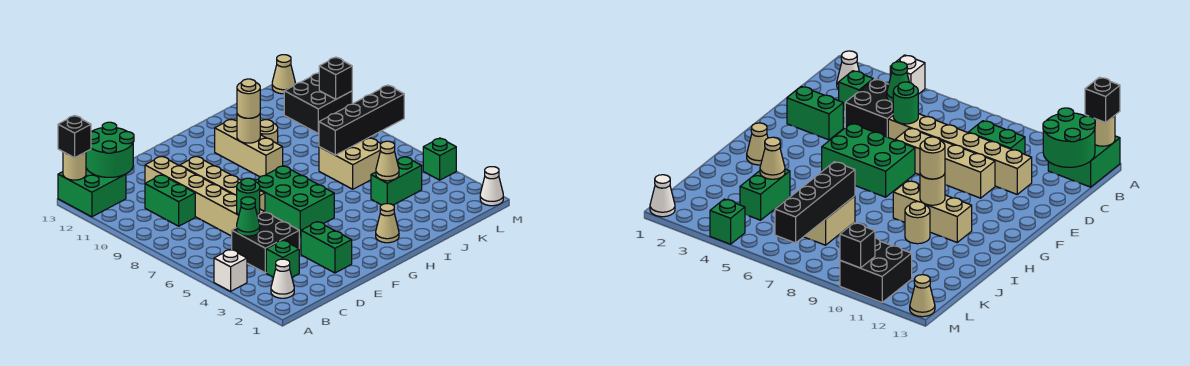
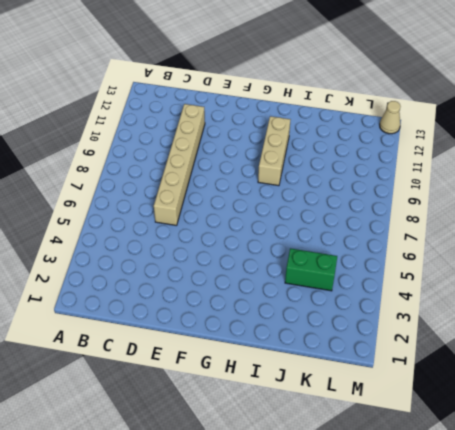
none -> white brick A4 level 1
none -> green brick A12:B13 level 1
none -> white cone B2 level 1

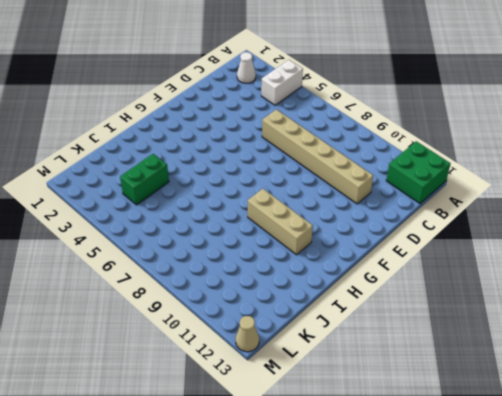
white brick A4:B4 level 1 -> white brick A4 level 1
none -> green brick C3 level 1
none -> black brick C4:D5 level 1
none -> green brick C9:C10 level 1

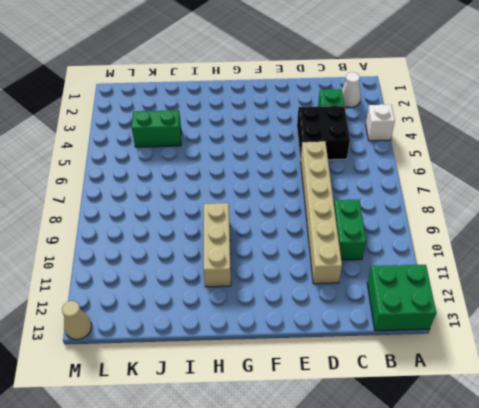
none -> green brick E2:E3 level 1
none -> tan brick E7:E10 level 1
none -> green brick F5:G7 level 1

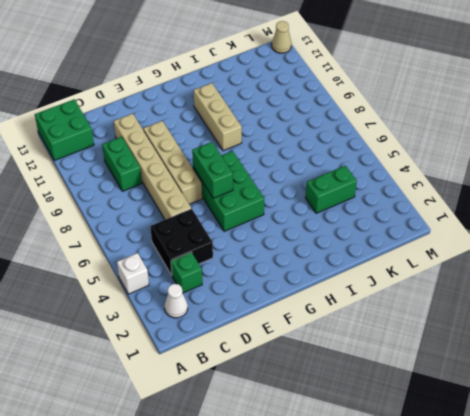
green brick F6:F7 level 2 -> green brick E2:E3 level 1
none -> tan cone H2 level 1
none -> tan round brick I10 level 1
none -> tan brick J6:K7 level 1

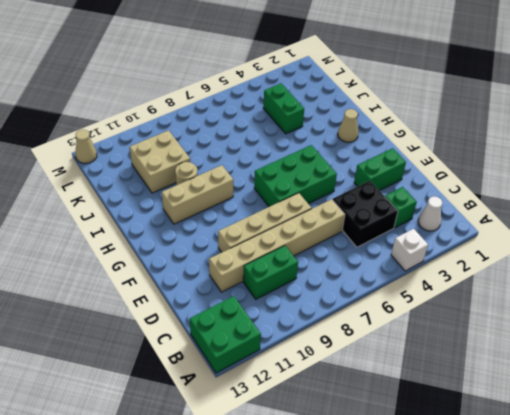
tan brick J10:K11 level 1 -> tan brick J6:K7 level 1
none -> black brick L10:M11 level 1
none -> white cone M1 level 1
none -> green brick M4 level 1

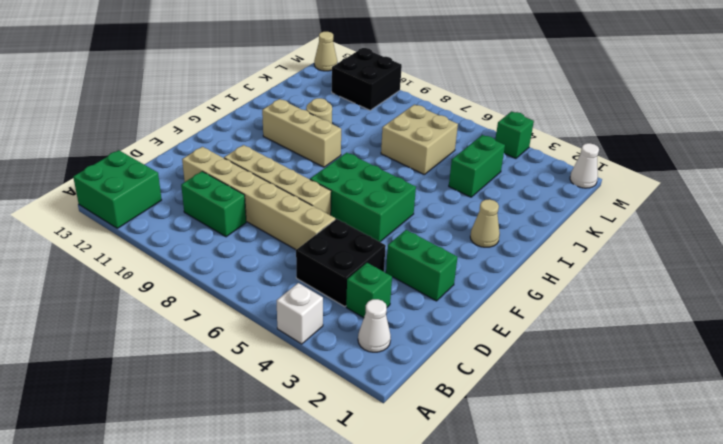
none -> tan round brick A13 level 2
none -> green round brick B12:C13 level 2
none -> green cone C5 level 2

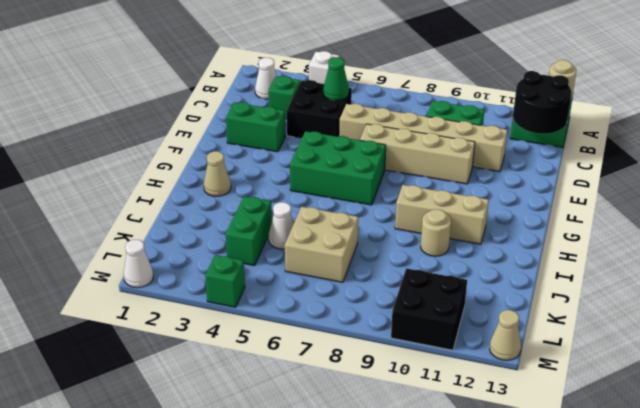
black round brick B12:C13 level 2 -> green round brick B12:C13 level 2
white cone J5 level 1 -> none
none -> green round brick D6 level 2
none -> tan round brick H10 level 2
none -> tan cone J4 level 2

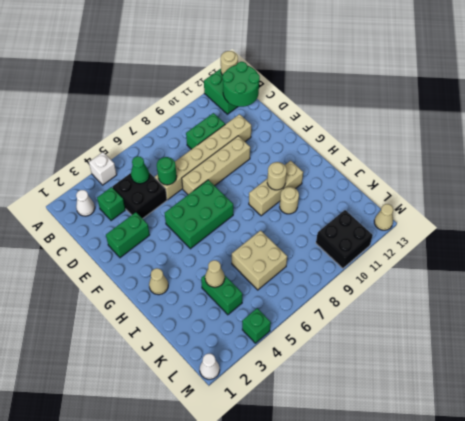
none -> black brick J7:M7 level 2
none -> black brick M10 level 2
none -> black brick A13 level 3

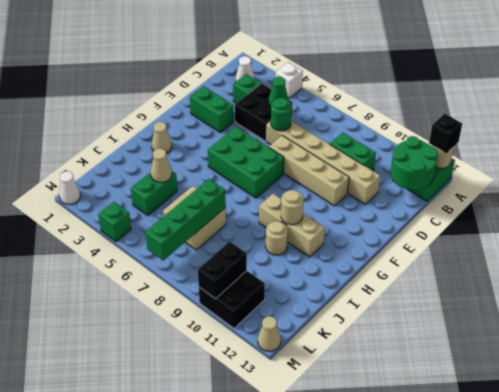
green brick J7:M7 level 2 -> black brick J7:M7 level 2
black brick L10:M10 level 2 -> black brick M10 level 2
none -> tan round brick H10 level 3

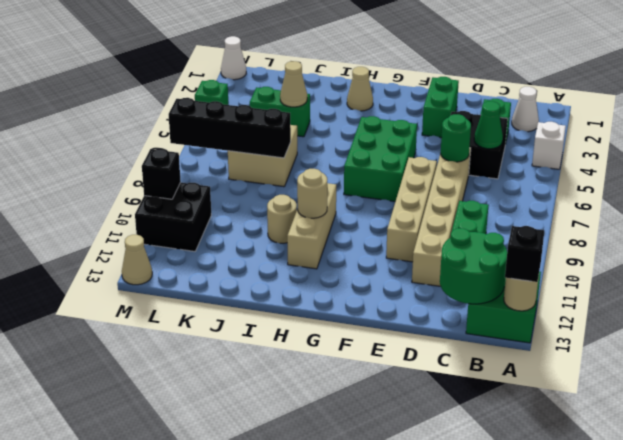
none -> tan round brick H10 level 3

